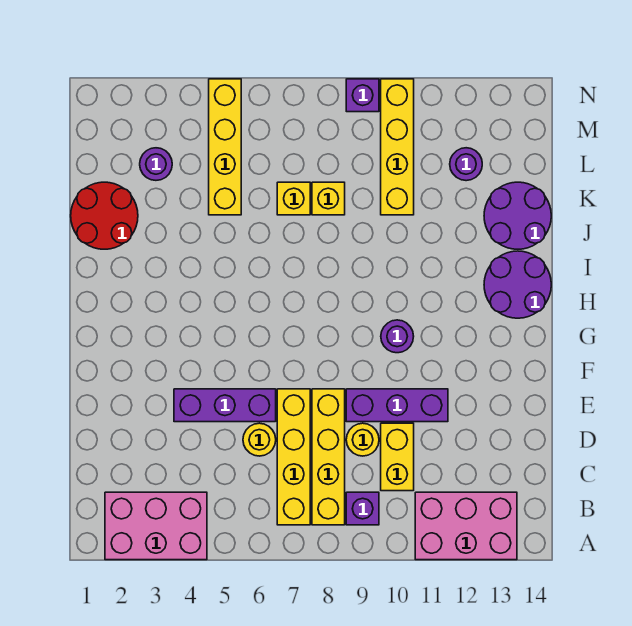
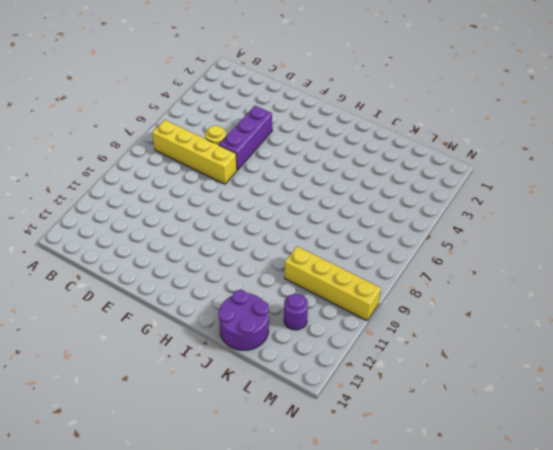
none -> pink brick A2:B4 level 1
none -> pink brick A11:B13 level 1
none -> yellow brick B8:E8 level 1

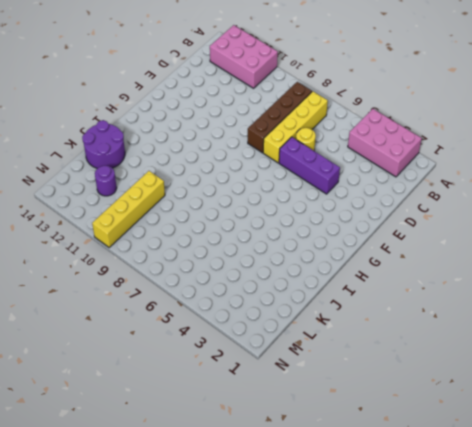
brown brick B8:E8 level 1 -> yellow brick B8:E8 level 1
none -> purple brick B9 level 1
none -> yellow brick C10:D10 level 1
none -> yellow round brick D9 level 1

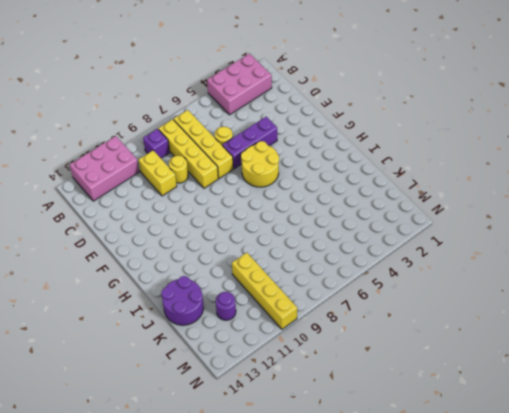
yellow round brick F5:G6 level 1 -> none
none -> purple brick E9:E11 level 1
none -> purple round brick G10 level 1
none -> purple round brick H13:I14 level 1

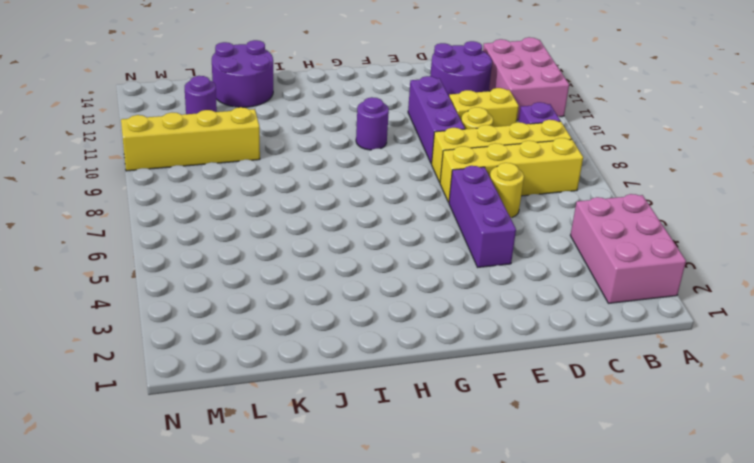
purple round brick C12:D13 level 1 -> purple round brick H13:I14 level 1
none -> red round brick J1:K2 level 1
none -> yellow brick K5:N5 level 1
none -> yellow brick K7 level 1

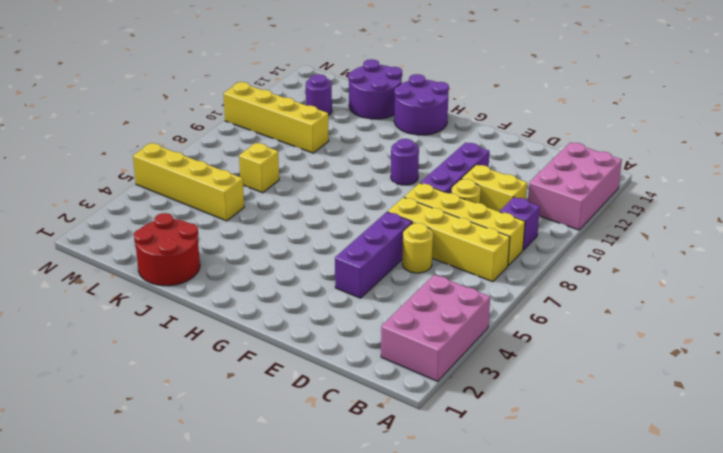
none -> yellow brick K8 level 1
none -> purple round brick L3 level 1
none -> purple brick N9 level 1

